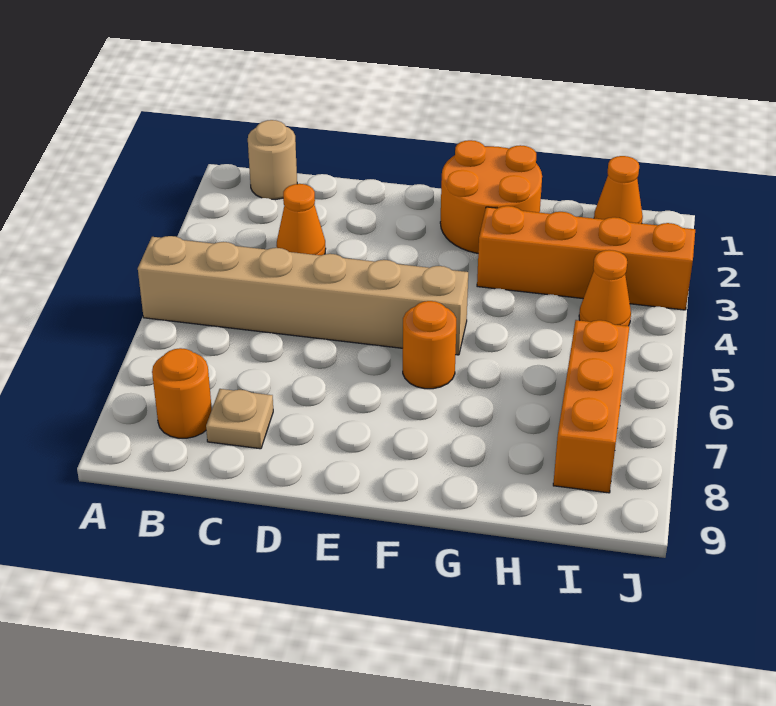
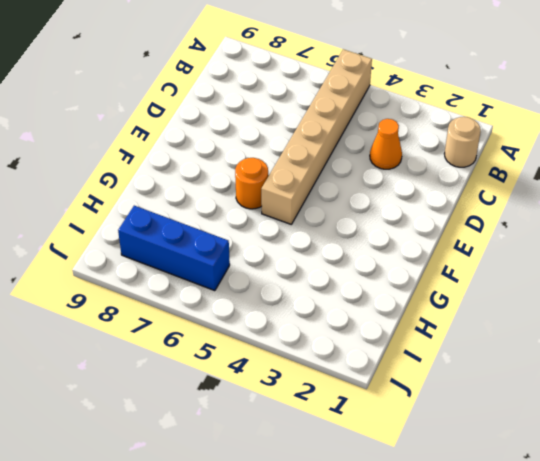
blue brick I6:I8 level 1 -> orange brick I6:I8 level 1
none -> orange round brick B8 level 1
none -> tan plate C8 level 1

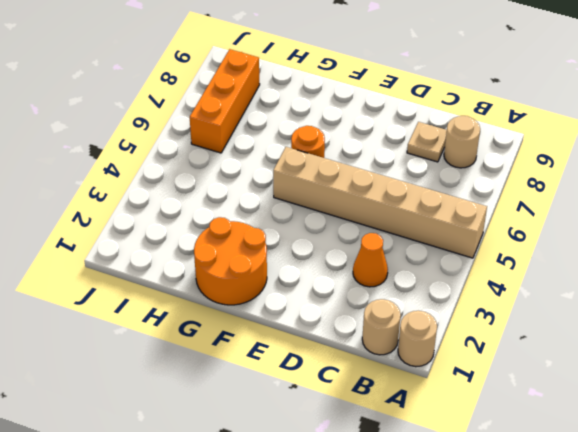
tan round brick A1 level 1 -> none
tan round brick B8 level 1 -> orange round brick B8 level 1
none -> orange brick G3:J3 level 1
none -> orange cone I1 level 1

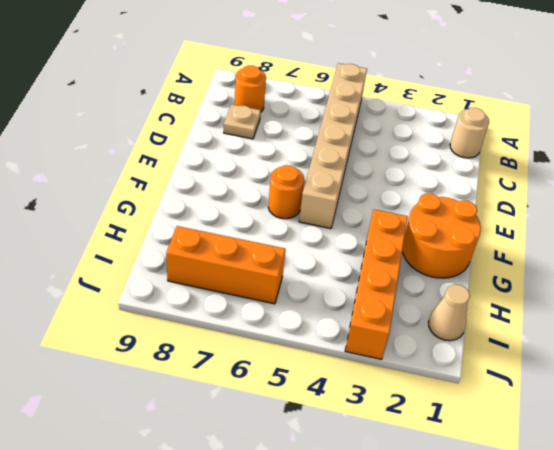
tan cone I1 level 1 -> orange cone I1 level 1
none -> orange cone C3 level 1
none -> orange cone I4 level 1

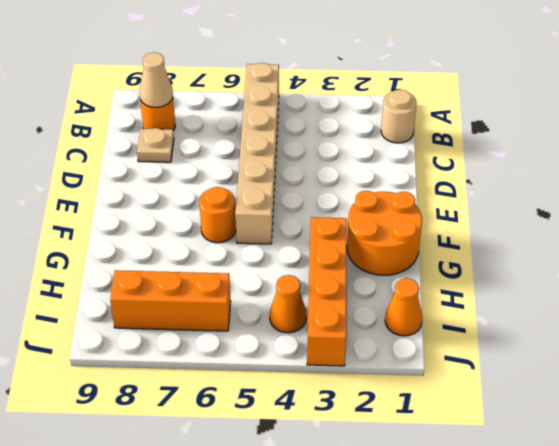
tan cone B8 level 2 -> none
none -> orange cone C3 level 1

